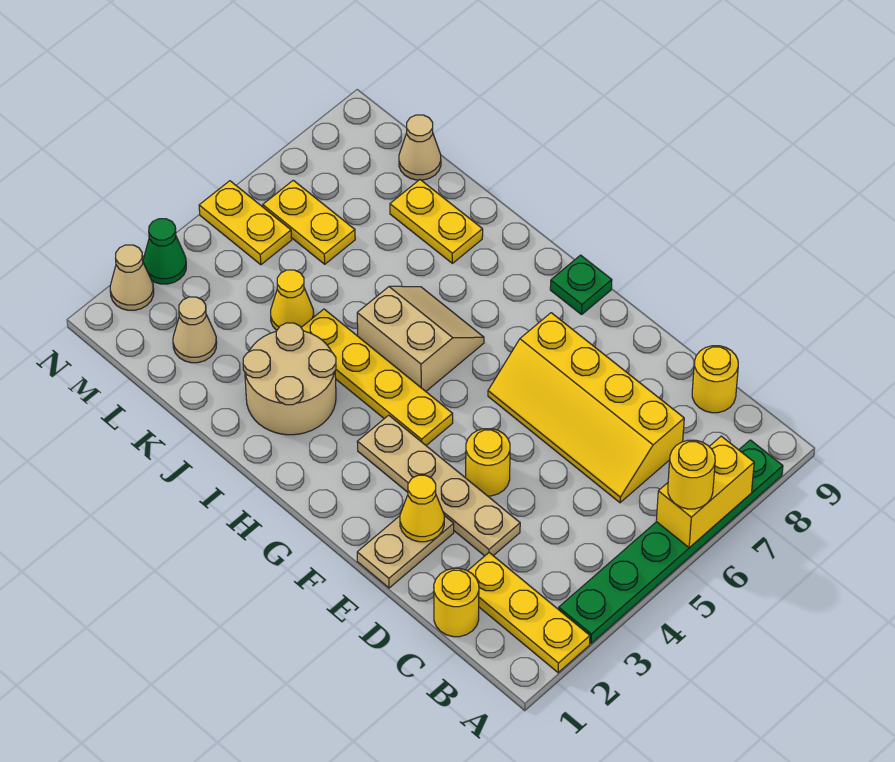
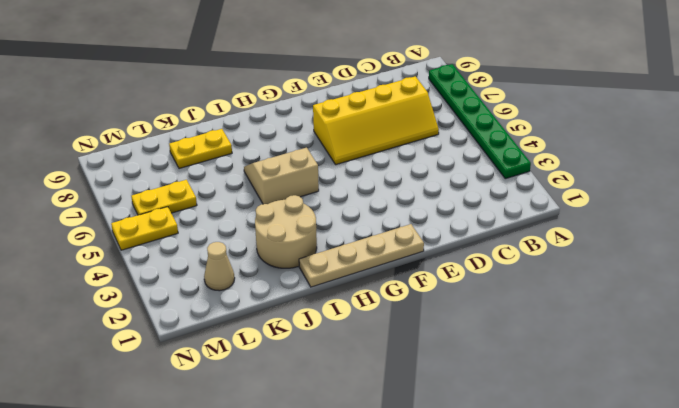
tan plate F1:I1 level 1 -> tan plate D3:G3 level 1
none -> yellow plate A2:C2 level 1
none -> yellow round brick C1 level 1
none -> yellow round brick C9 level 1

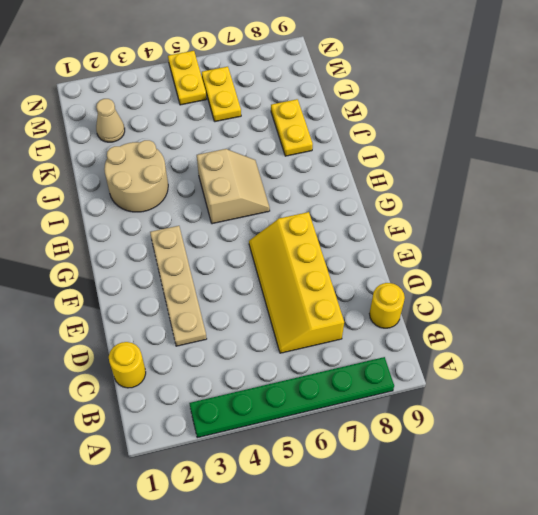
none -> yellow plate A2:C2 level 1
none -> tan plate E1:E2 level 1
none -> yellow round brick E4 level 1

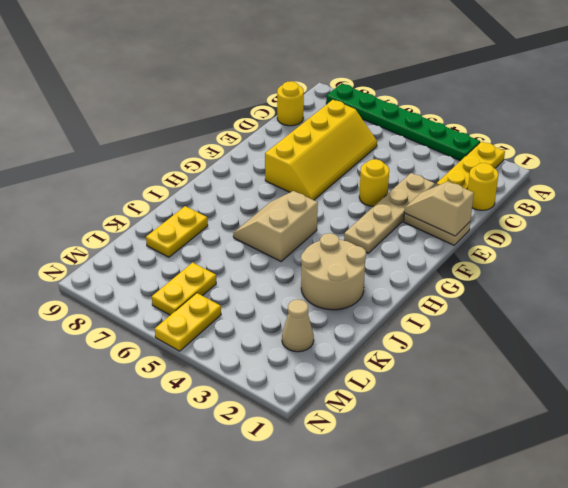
tan slope E1:E2 level 2 top 1 -> yellow cone E2 level 2
none -> yellow plate G4:J4 level 1
none -> green plate G9 level 1
none -> yellow cone K4 level 1

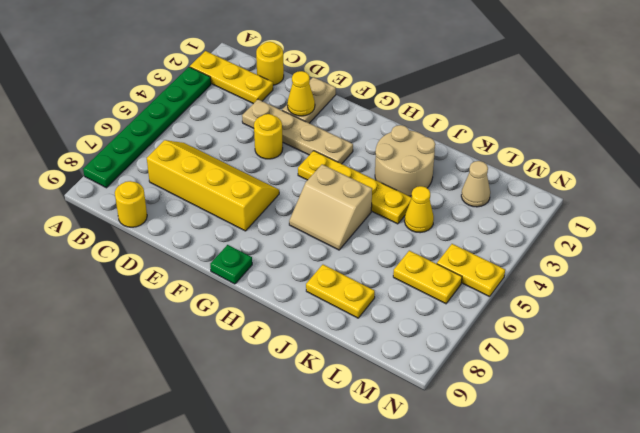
none -> tan cone L9 level 1
none -> tan cone N2 level 1
none -> green cone N3 level 1

